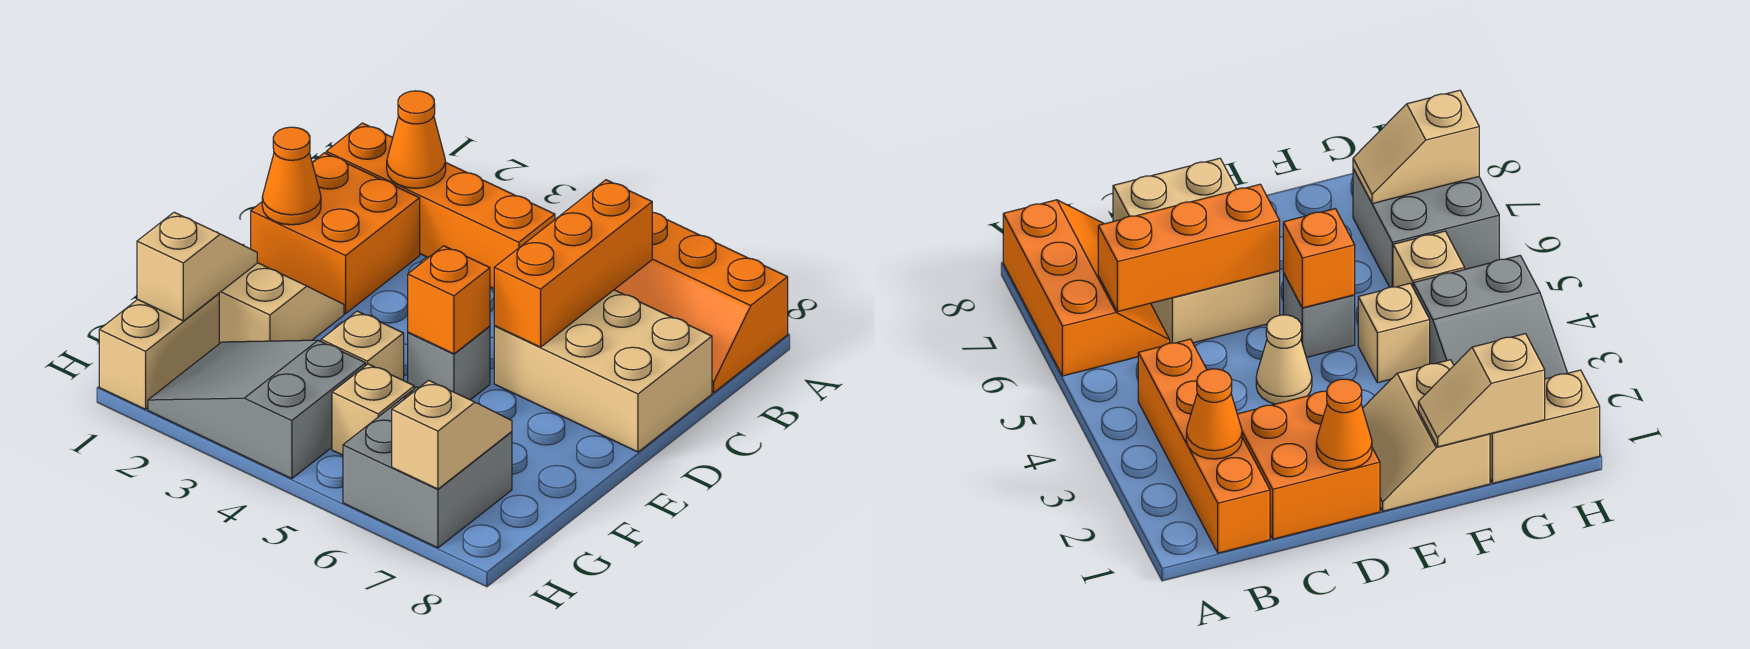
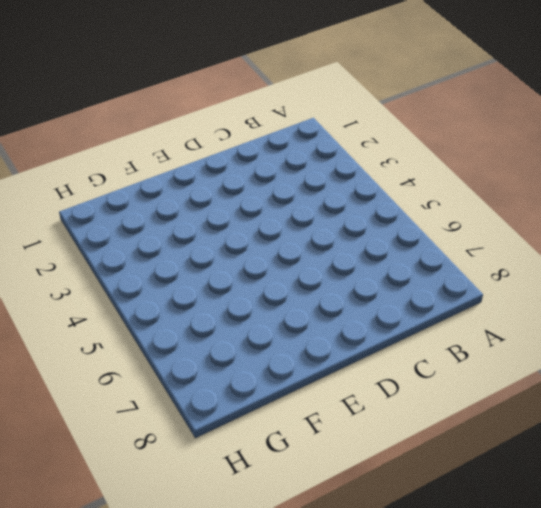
none -> orange slope A6:B8 level 1 top A
none -> orange brick B1:B4 level 1
none -> orange brick C1:D2 level 1

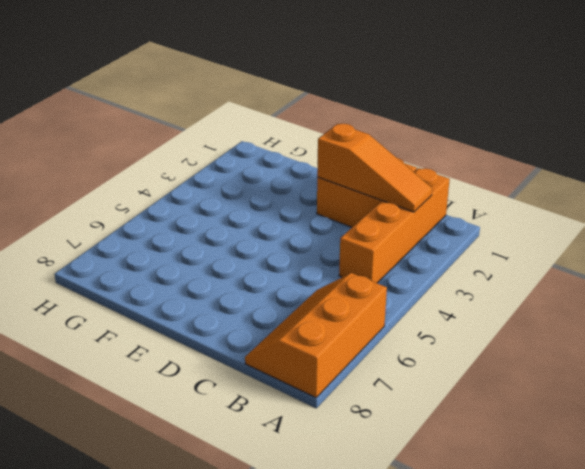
orange slope B2:D2 level 2 top D -> orange cone B2 level 2
none -> tan brick C6:D8 level 1
none -> tan cone D4 level 1
none -> tan slope E1:F2 level 1 top F

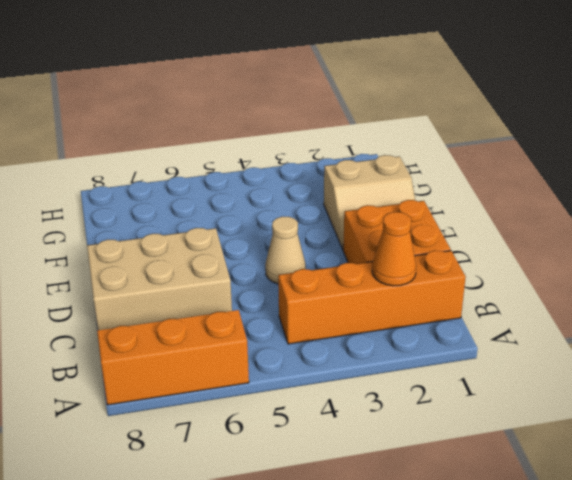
none -> grey brick E5 level 1
none -> tan brick F4 level 1
none -> tan brick G1:H1 level 1

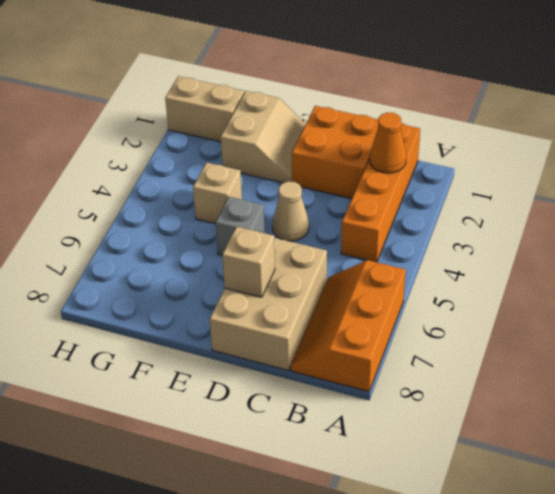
tan brick D7 level 2 -> tan brick G5 level 1
none -> grey slope G2:H4 level 1 top 4
none -> grey brick G6:H7 level 1
none -> orange brick B6:D6 level 2

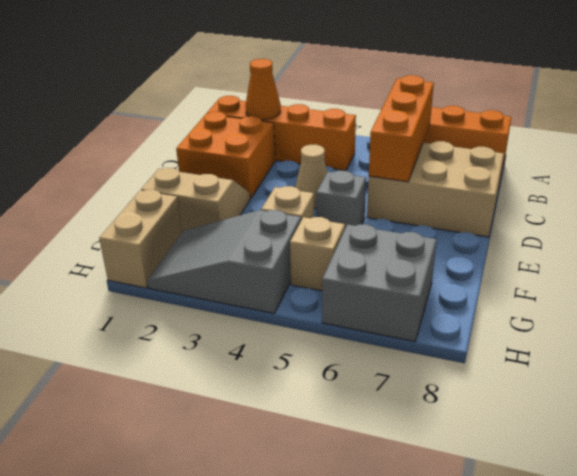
none -> orange cone D1 level 2
none -> orange brick E5 level 2
none -> tan slope F1:G1 level 2 top G

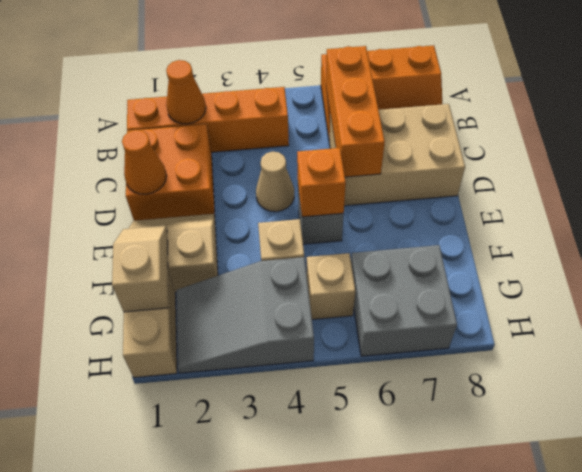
none -> tan slope G7:H7 level 2 top H

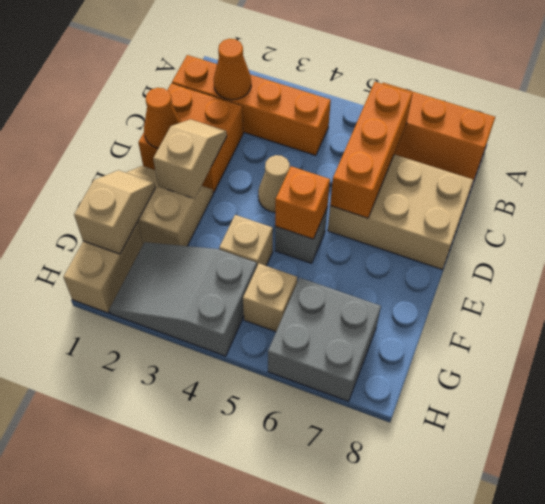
tan slope D2:E2 level 2 top E -> tan slope G7:H7 level 2 top H

